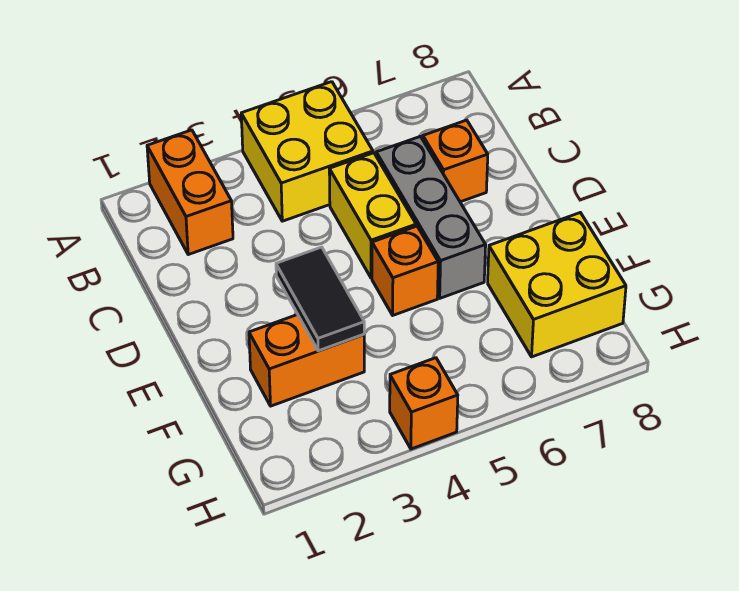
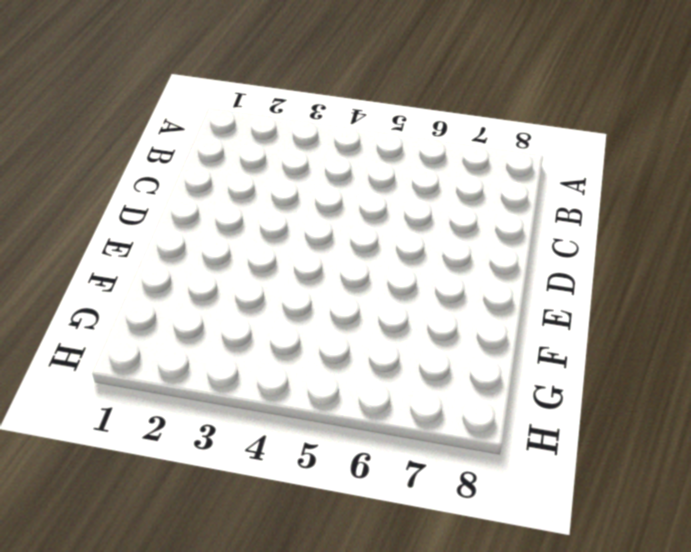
none -> orange brick A2:B2 level 1
none -> yellow brick A4:B5 level 1

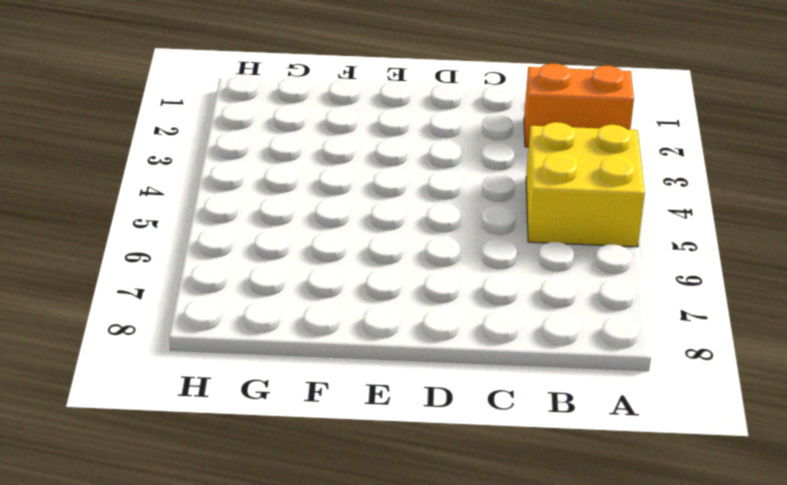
none -> yellow brick C5:D5 level 1
none -> grey brick C6:E6 level 1

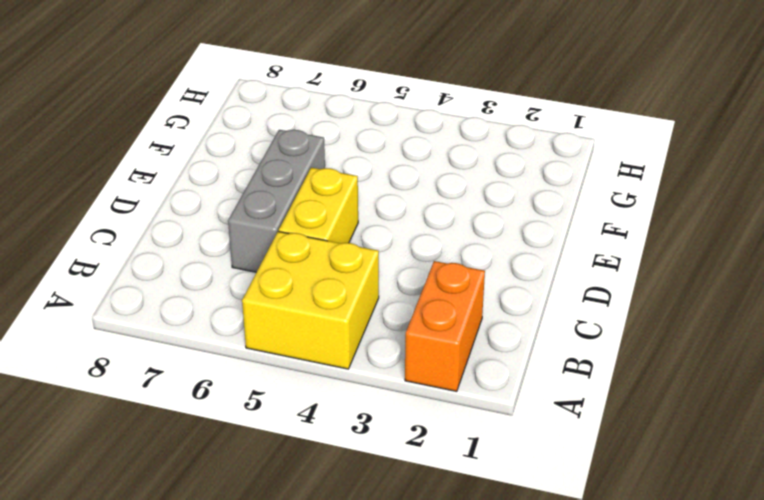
none -> orange brick C7 level 1
none -> orange brick E5 level 1

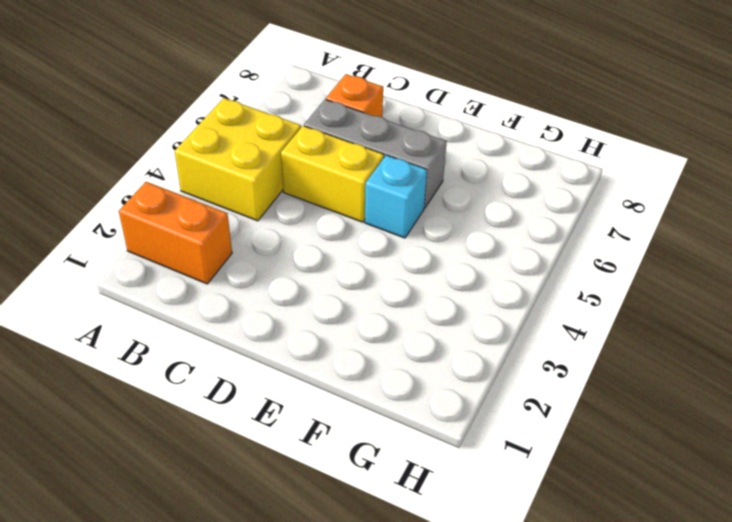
cyan brick E5 level 1 -> orange brick E5 level 1
none -> orange brick F2:F3 level 1
none -> yellow brick F7:G8 level 1

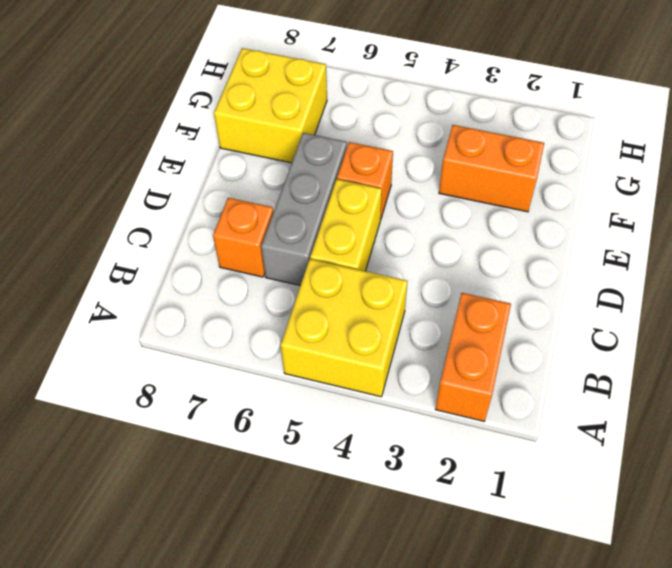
none -> orange brick H4 level 1
none -> black tile E3:F3 level 2

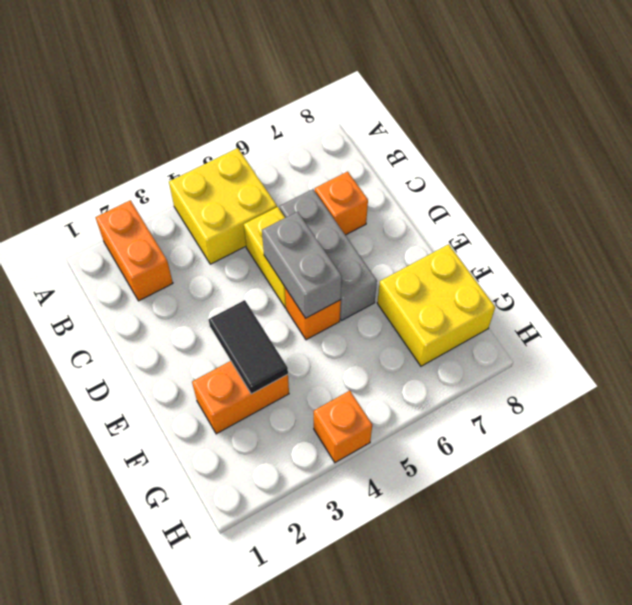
grey brick D5:E5 level 2 -> none

